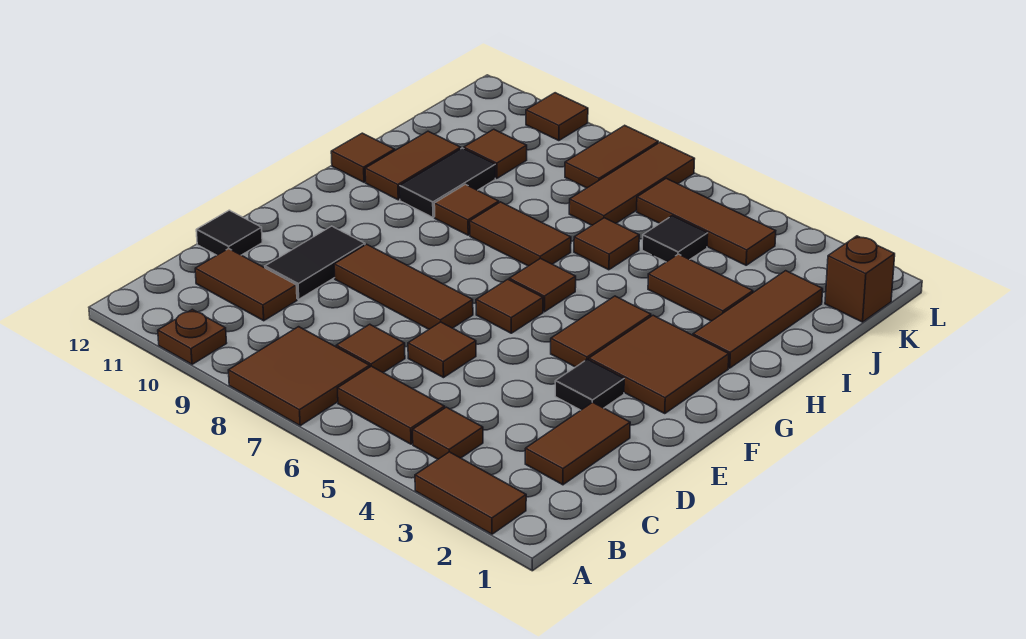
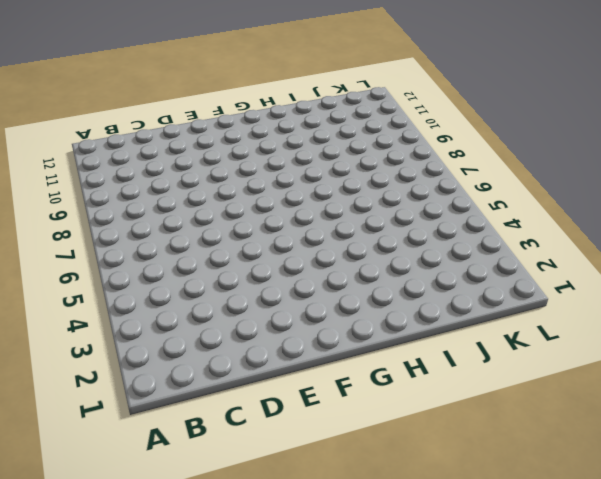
none -> brown tile A2:A3 level 1
none -> brown tile A7:B8 level 1
none -> brown plate A10 level 1
none -> brown tile B4 level 1

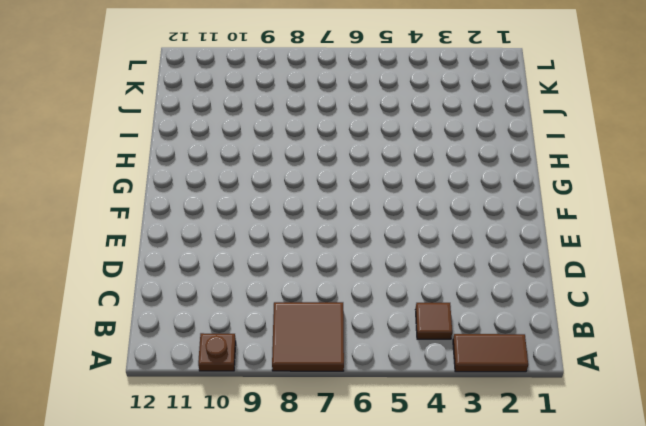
none -> brown tile B5:B6 level 1
none -> brown tile C2:D2 level 1
none -> brown tile C7 level 1
none -> brown tile C10:C11 level 1

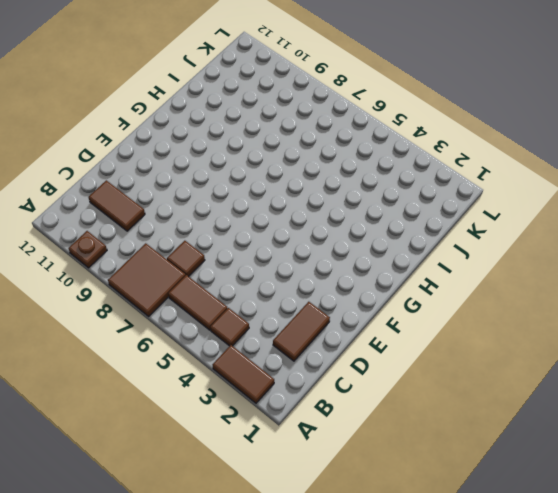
none -> brown tile D6 level 1
none -> black tile D10:E10 level 1
none -> black tile D12 level 1
none -> black tile E3 level 1

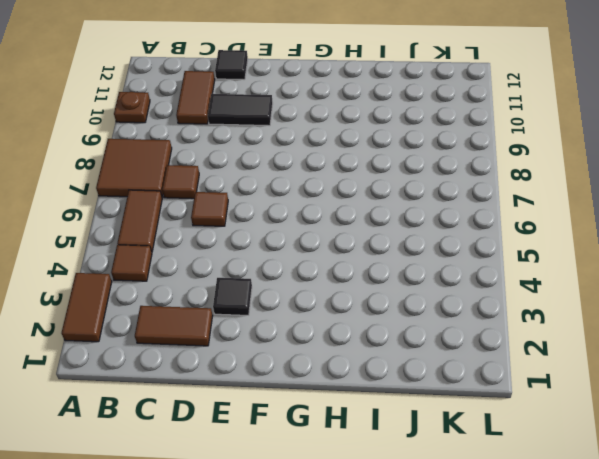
none -> brown tile E7:E9 level 1
none -> brown tile F2:G3 level 1
none -> brown tile F4:G4 level 1
none -> brown tile F6 level 1

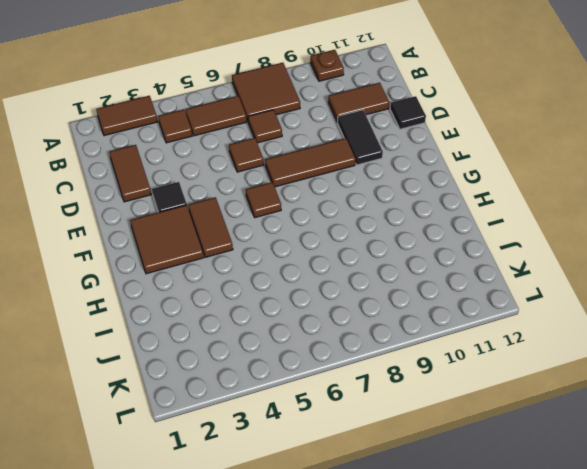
none -> brown tile G6 level 1
none -> brown tile H2:J2 level 1
none -> brown tile H7:H8 level 1
none -> brown tile H9 level 1

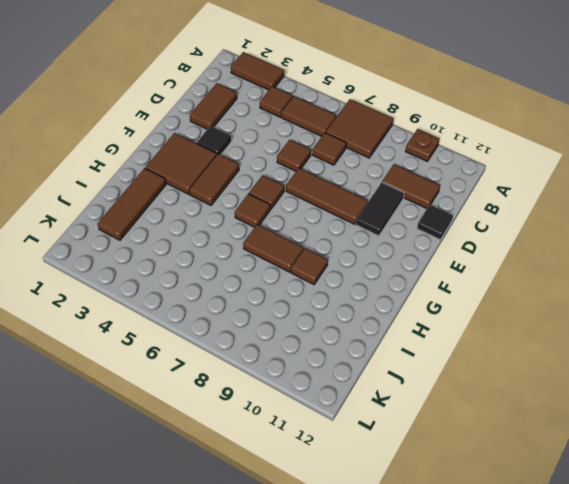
none -> black tile H10:I10 level 1
none -> brown tile H11:I11 level 1
none -> brown tile H12 level 1
none -> brown tile I3:I4 level 1

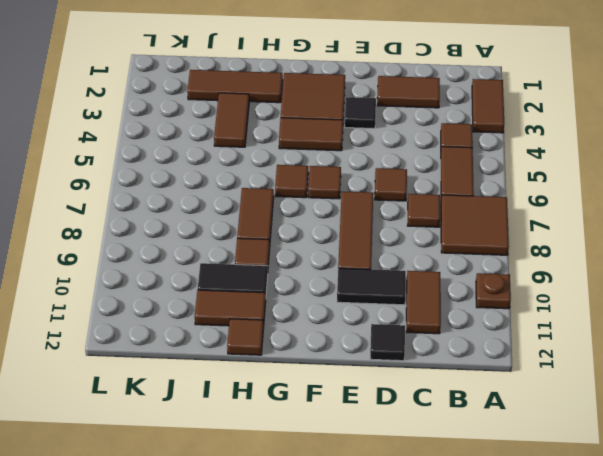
none -> brown tile I6 level 1
none -> black tile J5 level 1
none -> brown tile J7:L7 level 1
none -> brown tile J10 level 1

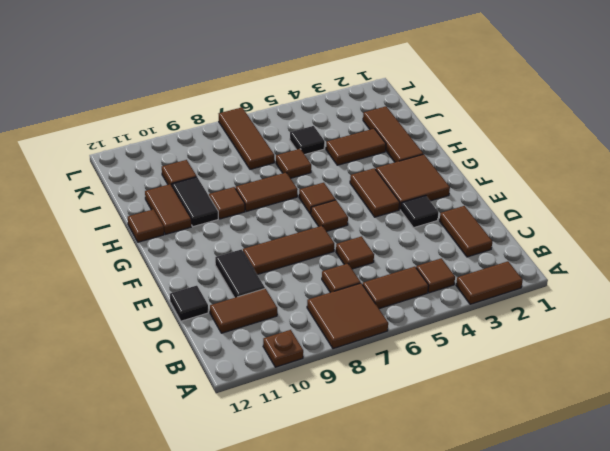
none -> brown brick K1 level 1
none -> brown tile K4:K6 level 1
none -> brown tile K8:L8 level 1
none -> brown tile L10 level 1

